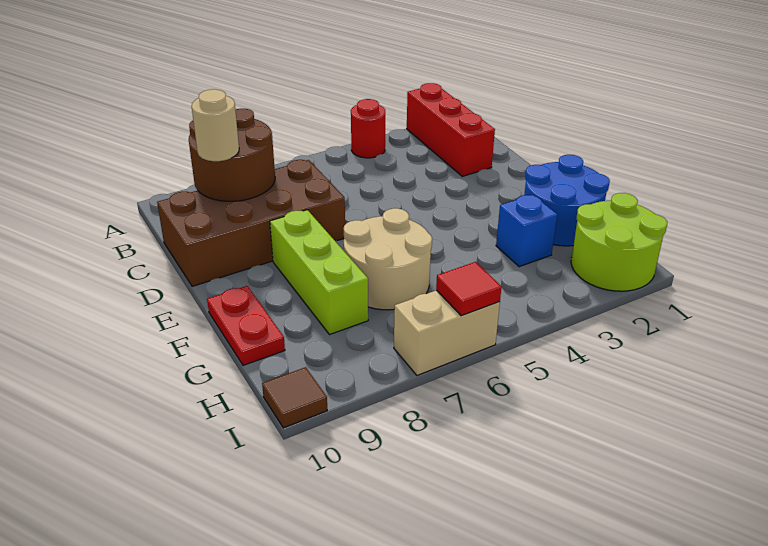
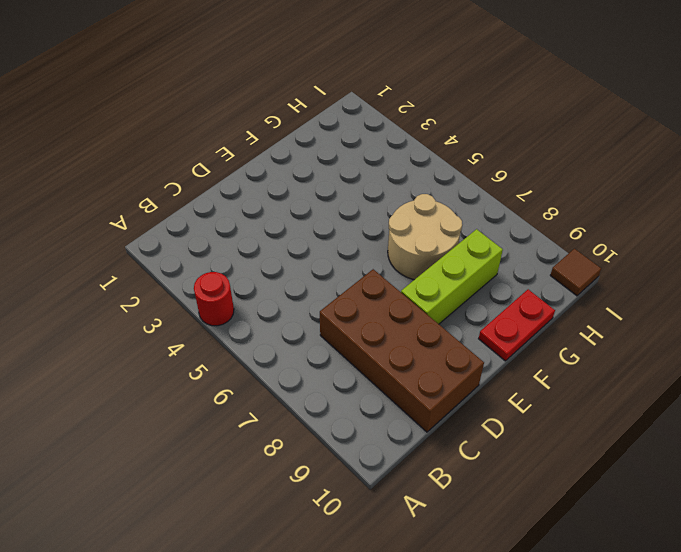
none -> red brick A2:C2 level 1
none -> blue round brick F1:G2 level 1
none -> blue brick G3 level 1

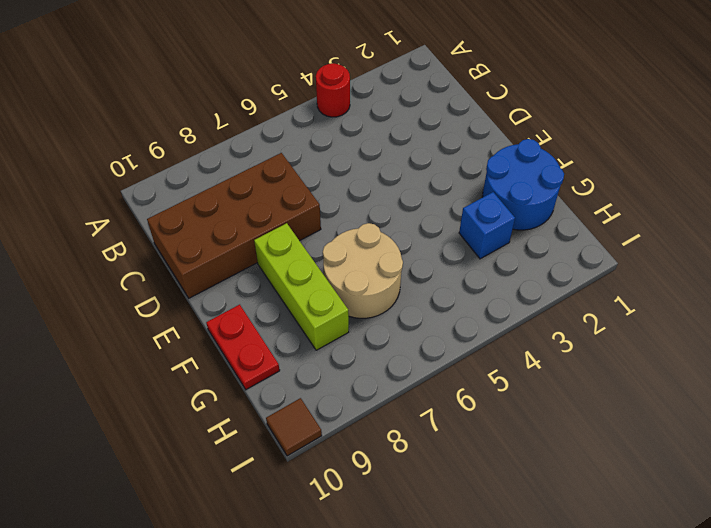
none -> red brick A2:C2 level 1
none -> lime round brick H1:I2 level 1
none -> tan brick I6:I7 level 1

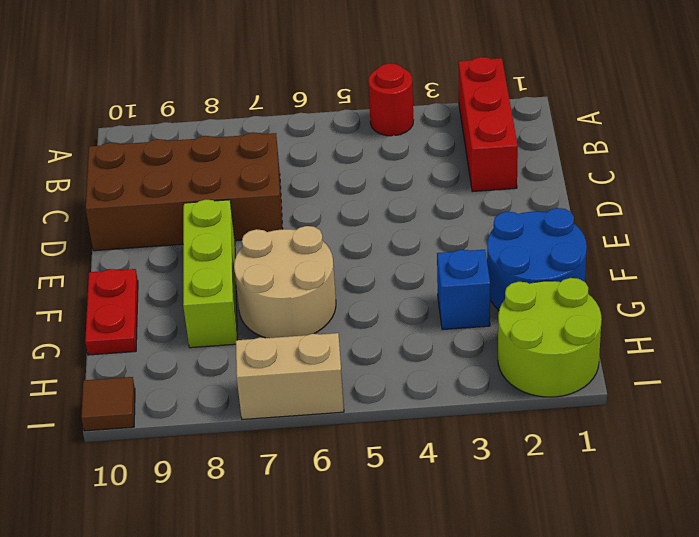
none -> brown round brick B8:C9 level 2
none -> red tile I6 level 2
none -> tan round brick C9 level 3

